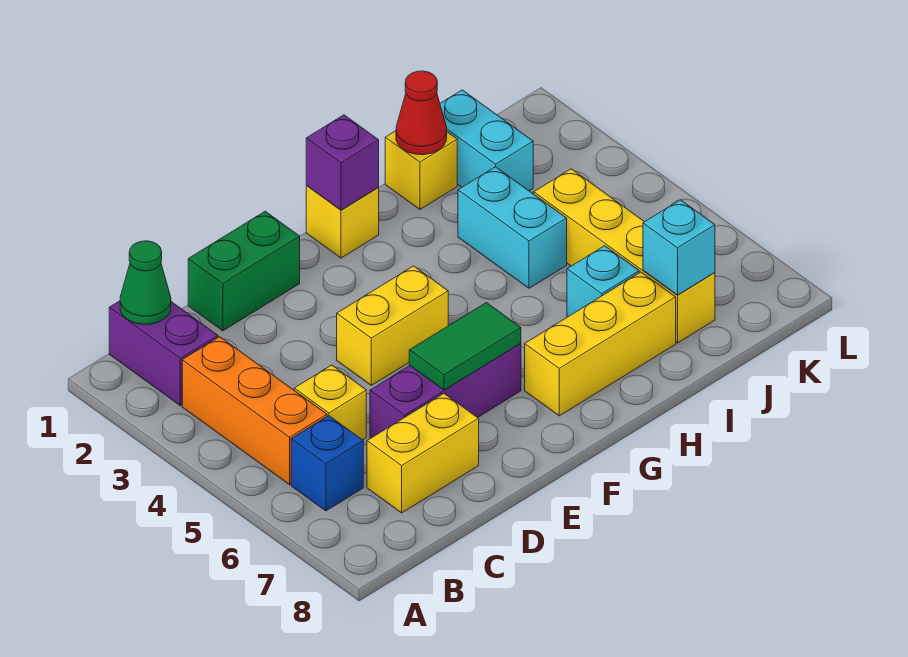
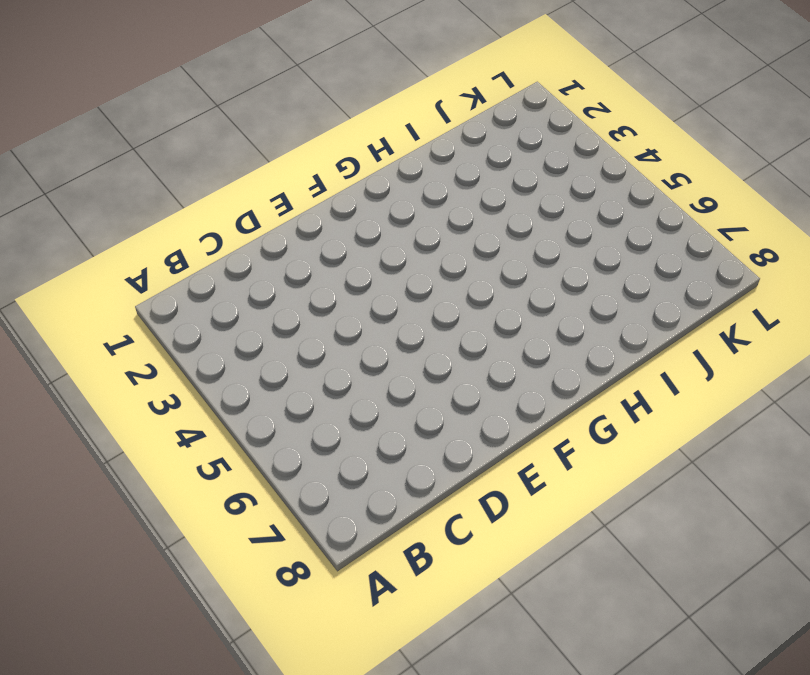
none -> purple brick B1:B2 level 1
none -> orange brick B3:B5 level 1
none -> blue brick B6 level 1

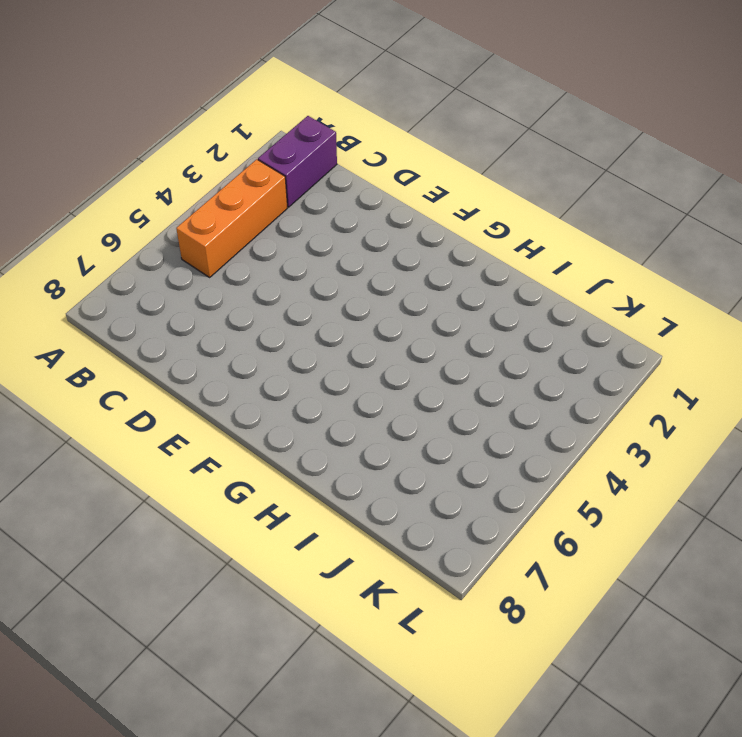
none -> blue brick B6 level 1
none -> yellow brick C5 level 1
none -> yellow brick C7:D7 level 1

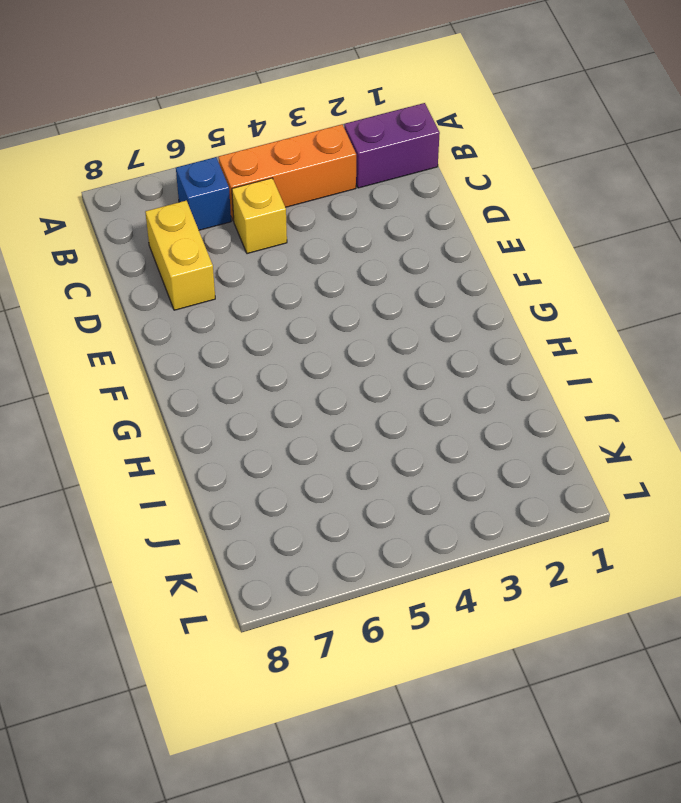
none -> green brick D1:E1 level 1
none -> purple brick D6:F6 level 1
none -> yellow brick E4:F4 level 1

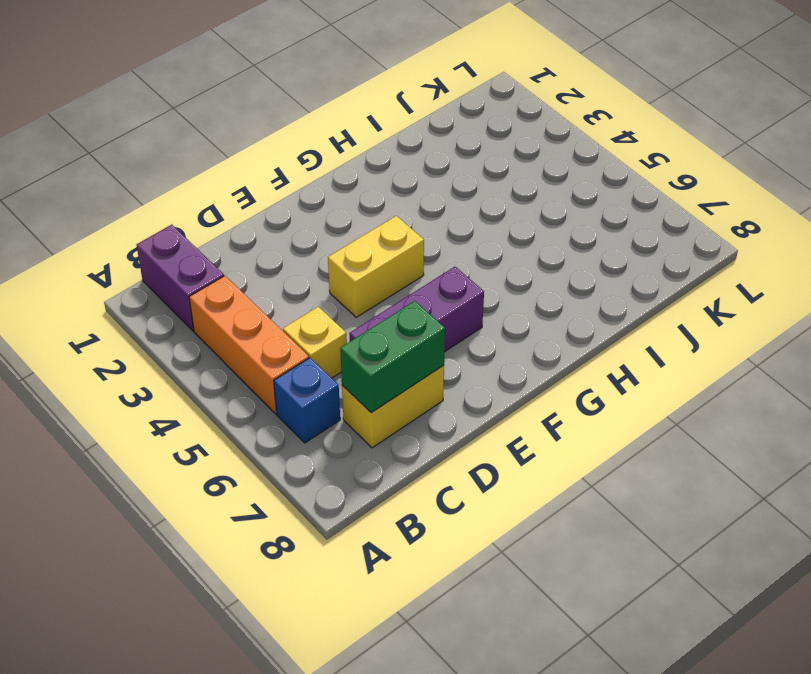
green brick C7:D7 level 2 -> green brick D1:E1 level 1
none -> yellow brick G1 level 1
none -> yellow brick G7:I7 level 1
none -> yellow brick I1 level 1

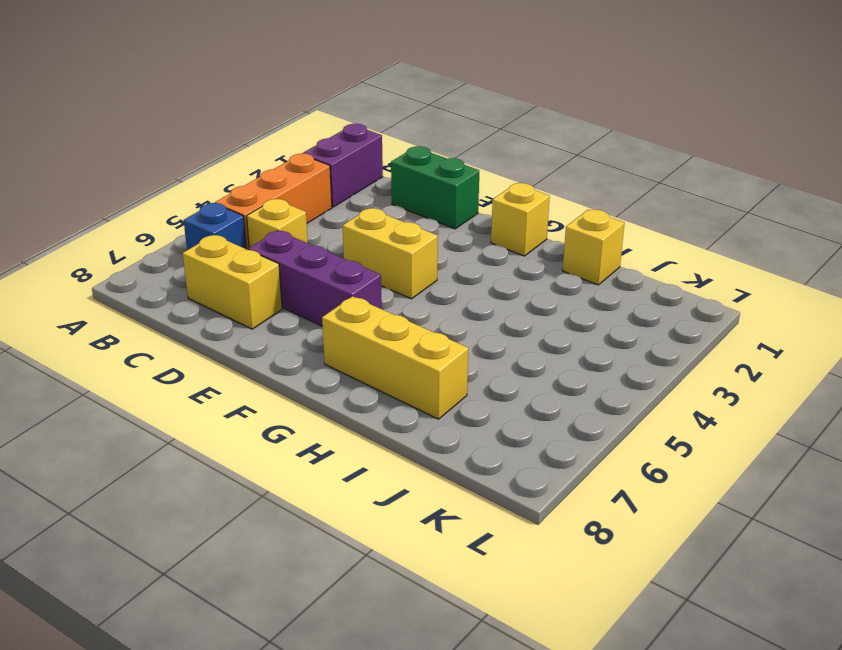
none -> cyan brick I3:I4 level 1
none -> cyan brick I6 level 1
none -> cyan brick J1:J2 level 1

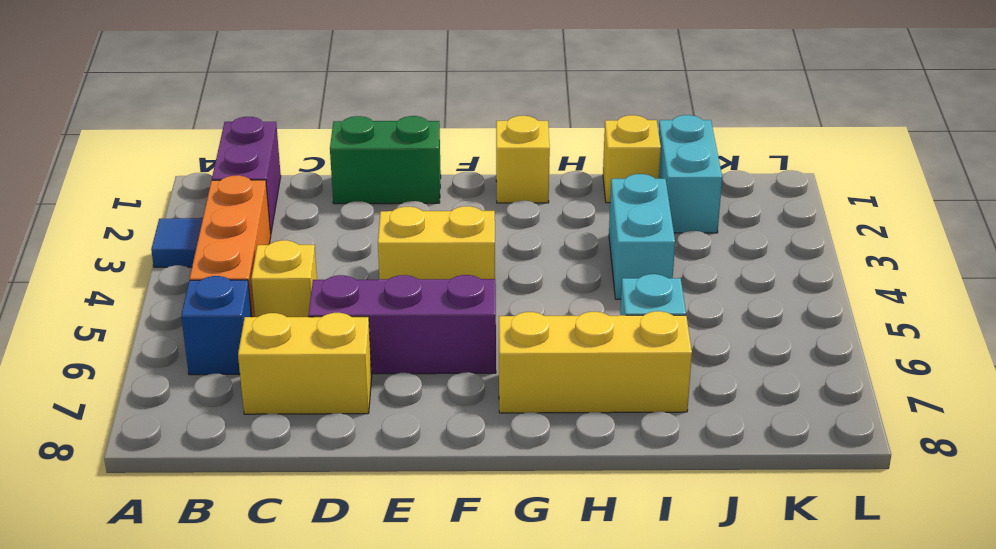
blue tile A3 level 1 -> none
none -> yellow brick J4:J7 level 1
none -> green cone B1 level 2
none -> green tile E6:F6 level 2

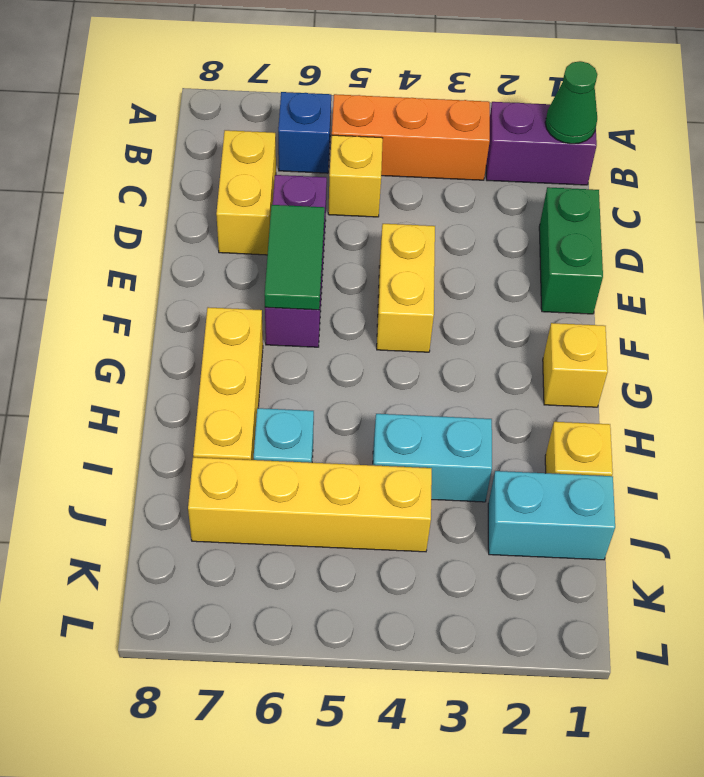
none -> purple brick G1 level 2
none -> red cone I1 level 2
none -> cyan brick J7 level 2

